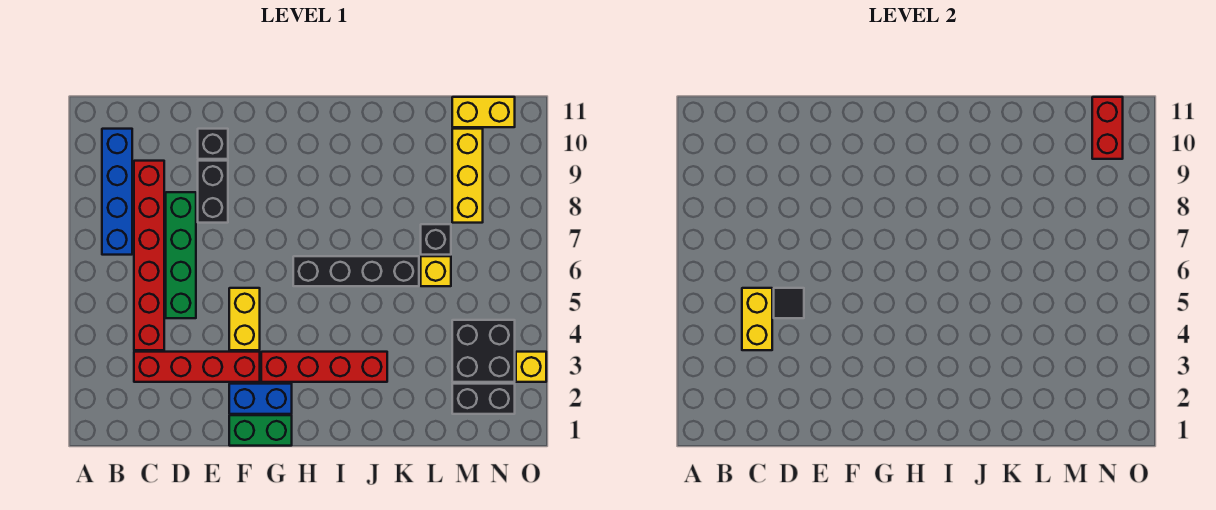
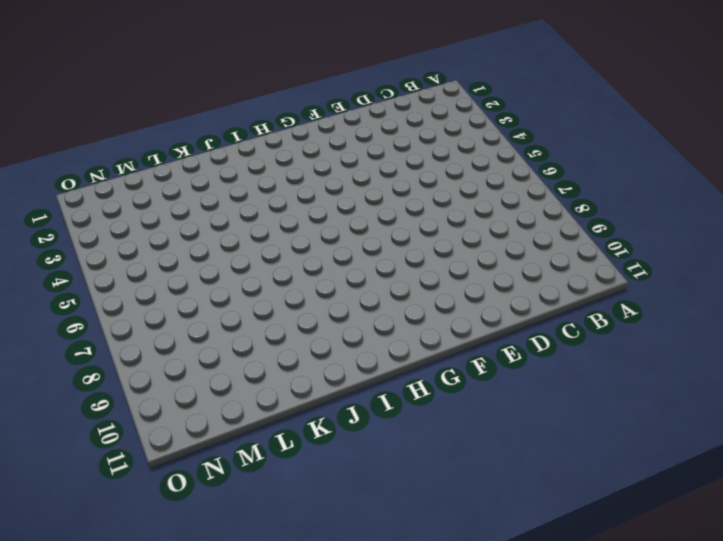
none -> blue brick B7:B10 level 1
none -> red brick C3:F3 level 1
none -> red brick C4:C9 level 1

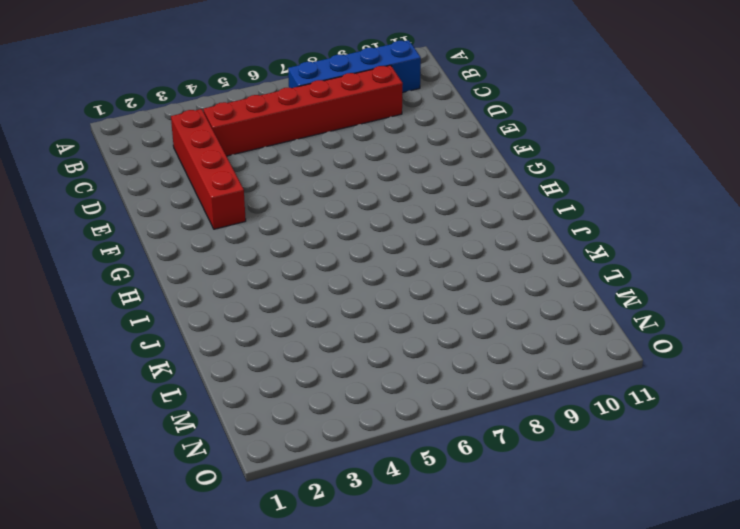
none -> green brick D5:D8 level 1
none -> black brick E8:E9 level 1
none -> black brick E10 level 1

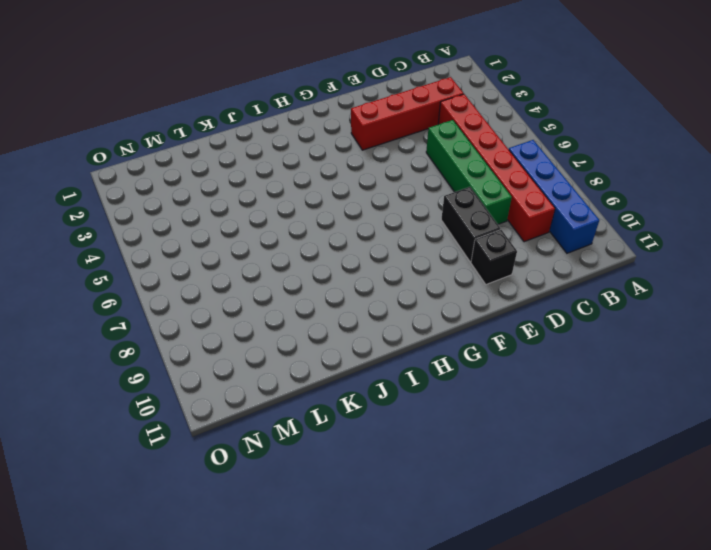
none -> green brick F1:G1 level 1
none -> blue brick F2:G2 level 1
none -> yellow brick F4:F5 level 1

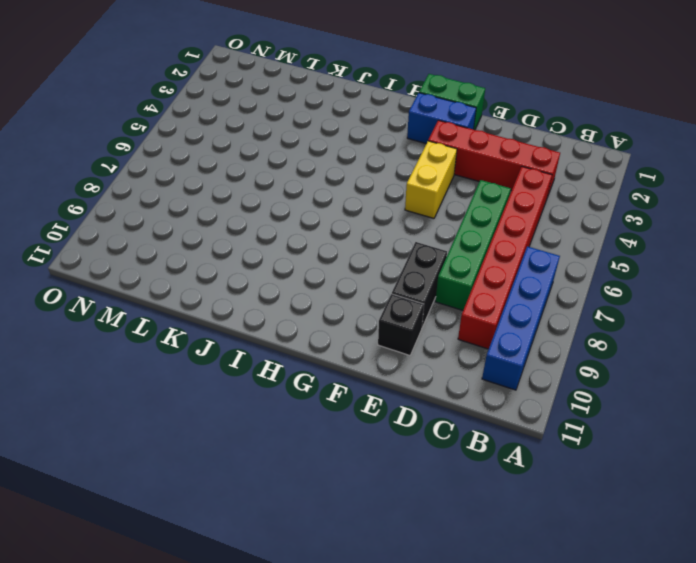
none -> red brick G3:J3 level 1
none -> black brick H6:K6 level 1
none -> yellow brick L6 level 1

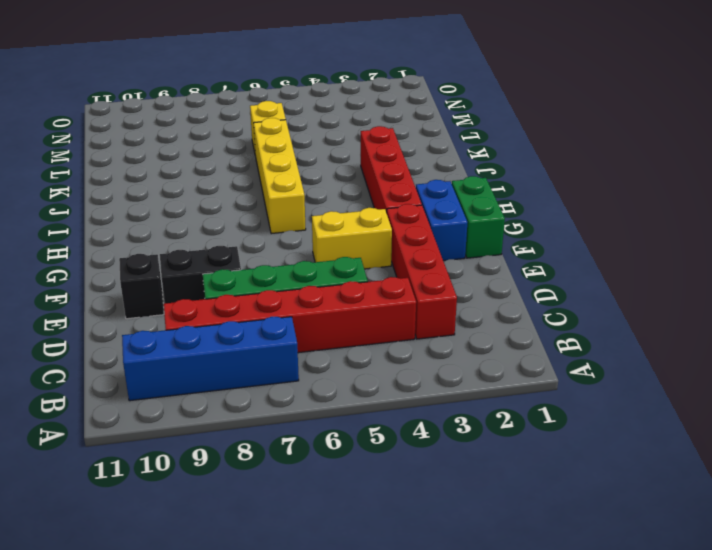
yellow brick H6:K6 level 1 -> black brick H6:K6 level 1
none -> black brick L7 level 1
none -> black brick M2:N2 level 1
none -> black brick M3:N4 level 1

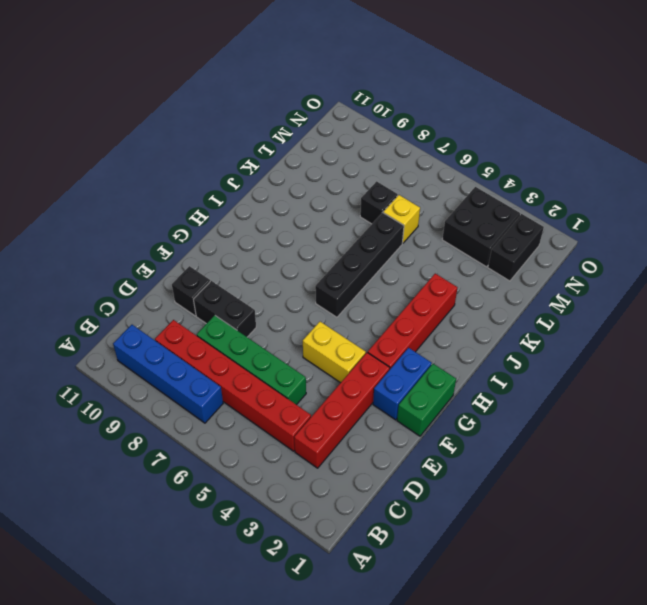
none -> yellow brick M8:M10 level 1
none -> yellow brick M11:N11 level 1
none -> yellow brick O3 level 1

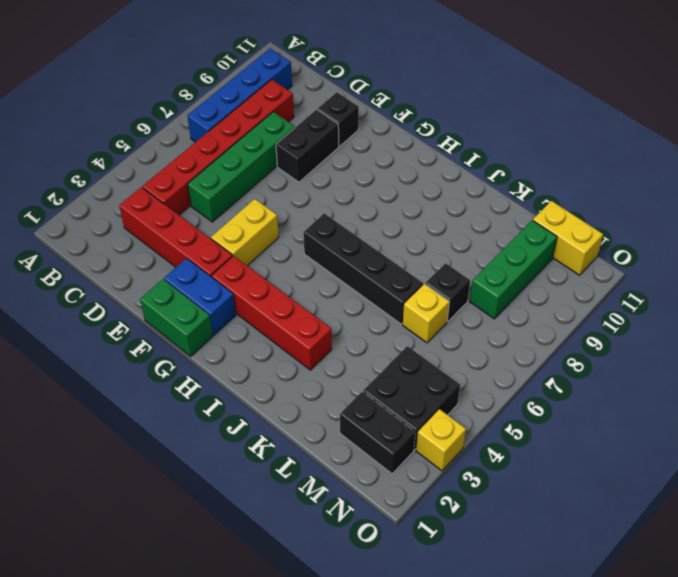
green brick M8:M10 level 1 -> yellow brick M8:M10 level 1
none -> yellow brick C4:C5 level 2
none -> black tile D5 level 2
none -> red brick N10:N11 level 2

